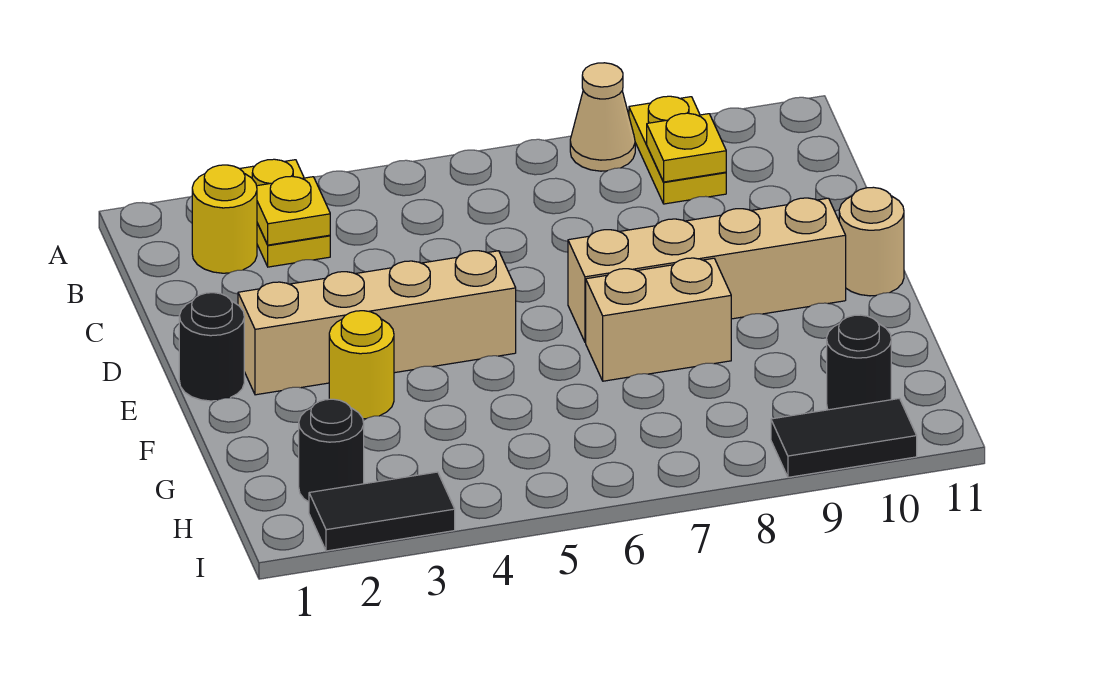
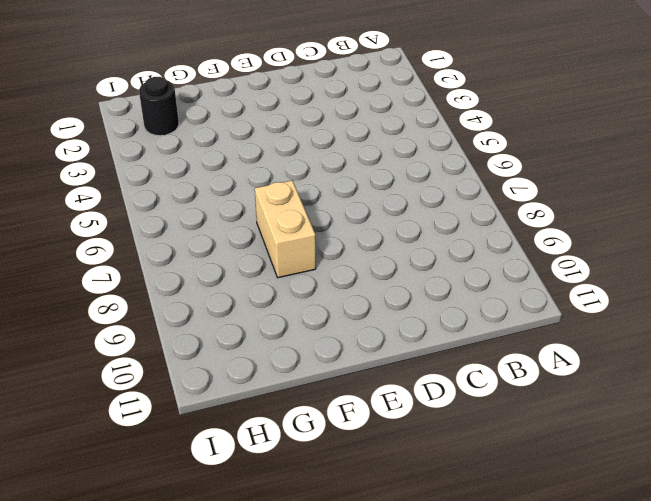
none -> yellow plate A3:B3 level 1
none -> tan cone A8 level 1
none -> yellow plate A9:B9 level 1

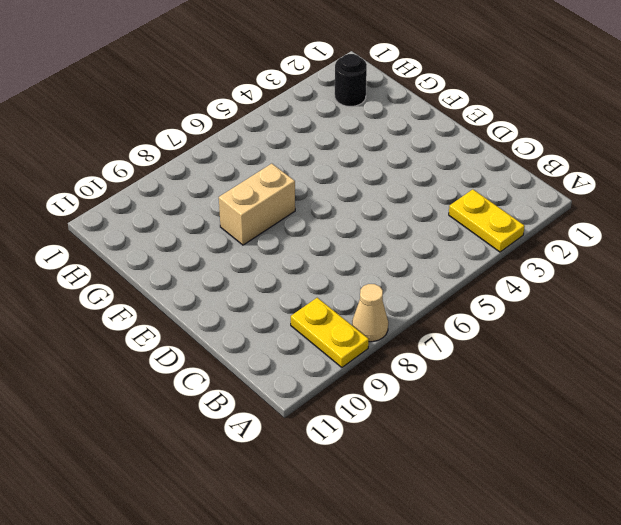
none -> yellow round brick B2 level 1
none -> black round brick E1 level 1
none -> tan brick E2:E5 level 1

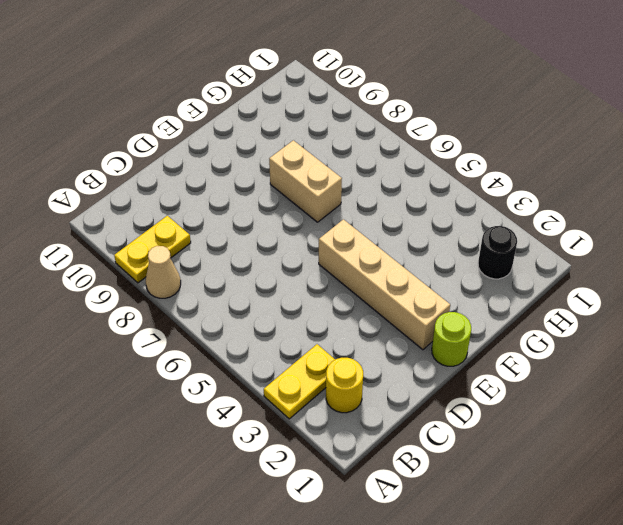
lime round brick E1 level 1 -> black round brick E1 level 1
none -> tan brick E7:E10 level 1
none -> tan round brick E11 level 1
none -> yellow round brick F3 level 1

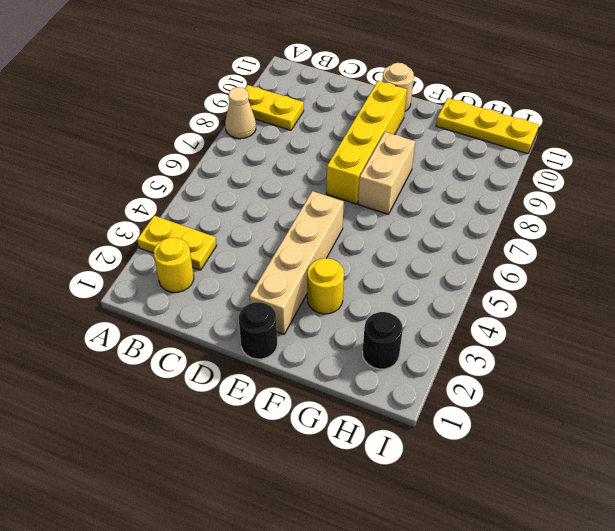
yellow brick E7:E10 level 1 -> tan brick E7:E10 level 1
yellow plate G11:I11 level 1 -> none
none -> black round brick H10 level 1
none -> black tile I2:I3 level 1
none -> black tile I9:I10 level 1

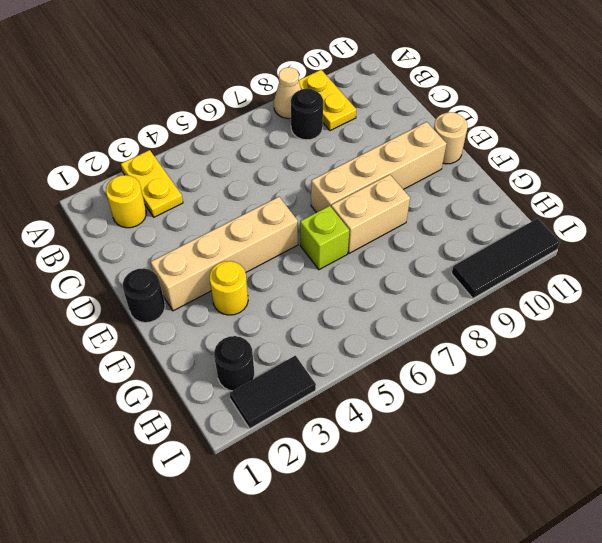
black round brick B8 level 1 -> black round brick H10 level 1
lime brick F6 level 1 -> none
black tile I9:I11 level 1 -> black tile I9:I10 level 1
none -> yellow plate B3 level 2
none -> yellow plate B9 level 2

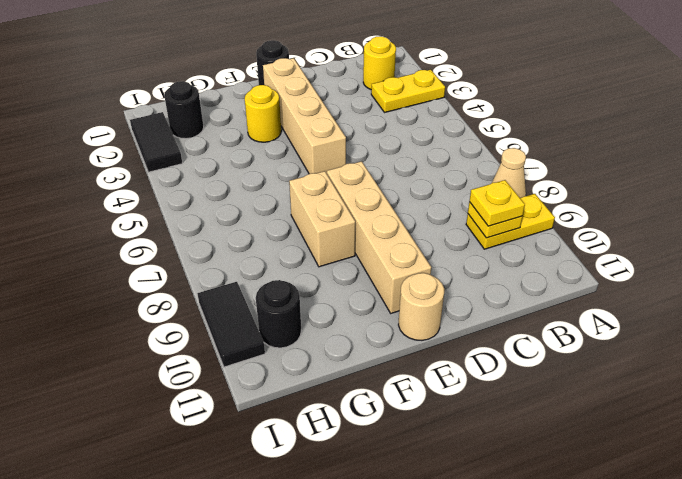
yellow plate B9 level 3 -> yellow plate B3 level 2

